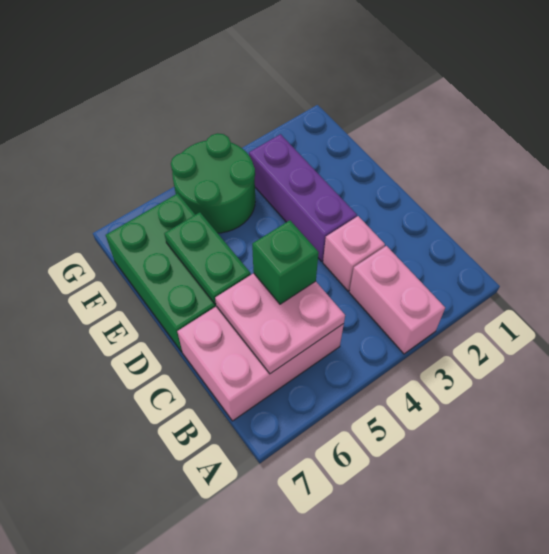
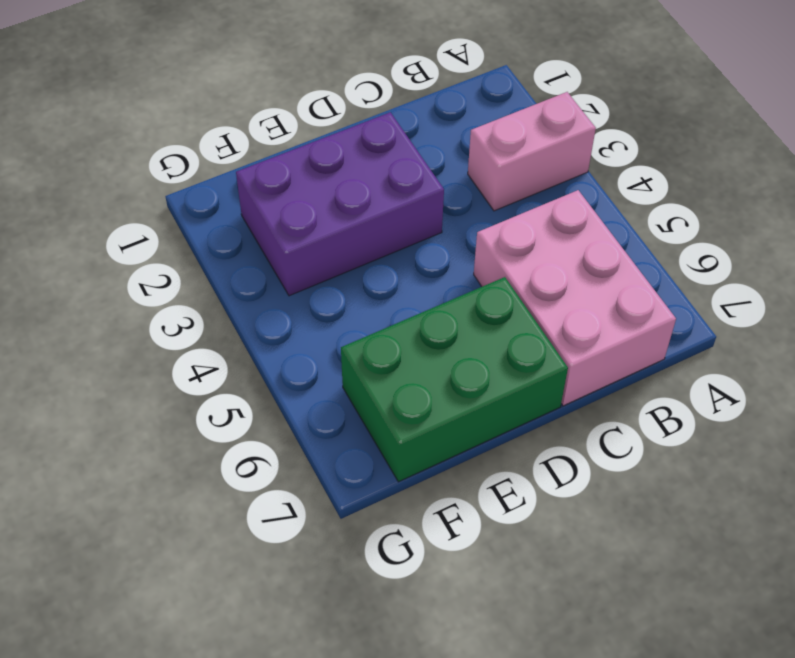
purple brick D2:F3 level 1 -> purple brick D3:F3 level 1
none -> pink brick C3 level 1
none -> green round brick F4:G5 level 1

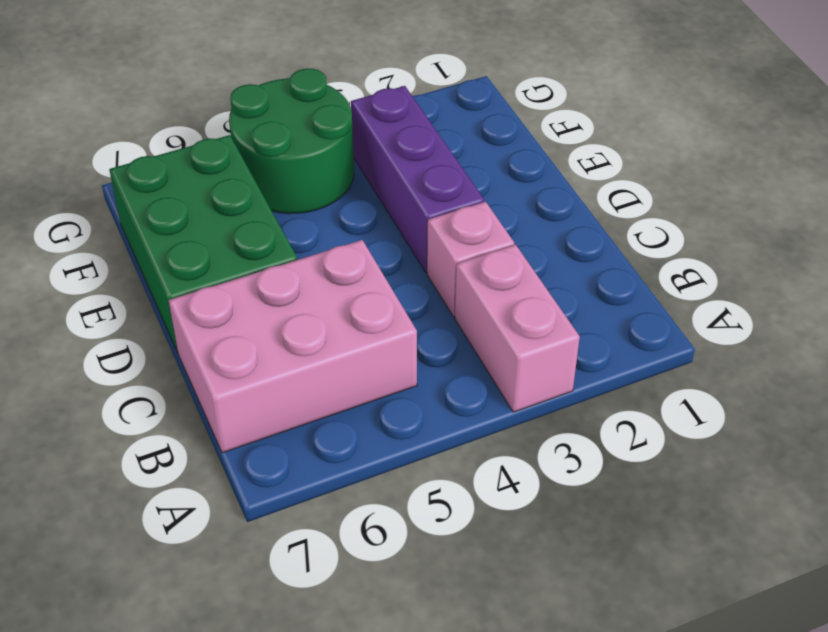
none -> pink plate B5:C6 level 2
none -> green plate D6:E6 level 2

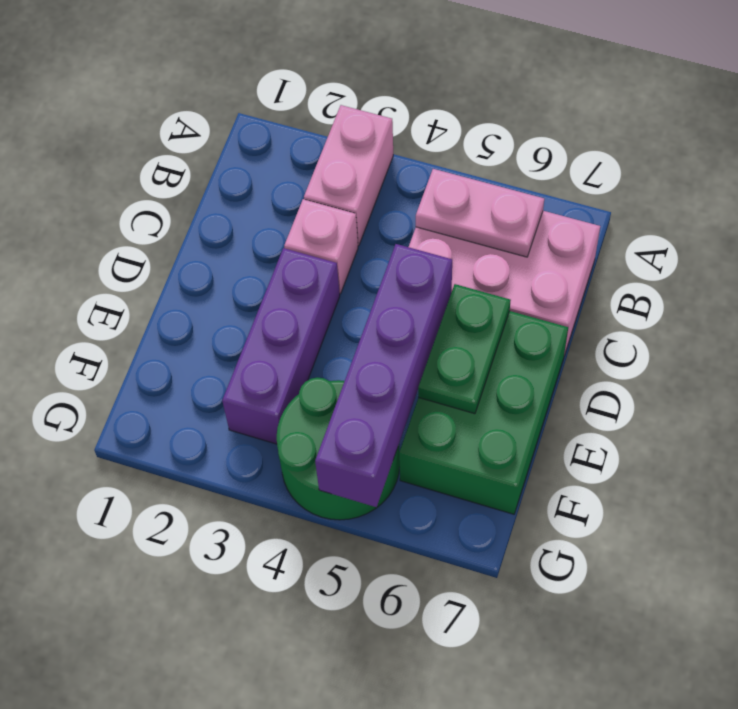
pink plate B5:B6 level 2 -> pink plate B5:C6 level 2
purple brick D5:G5 level 2 -> none
none -> green brick C5 level 3

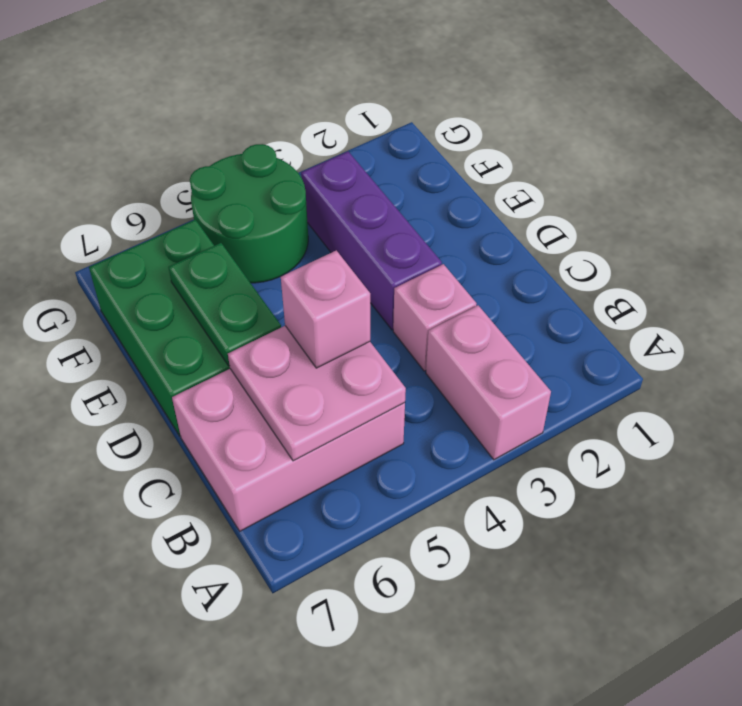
pink brick C5 level 3 -> green brick C5 level 3

